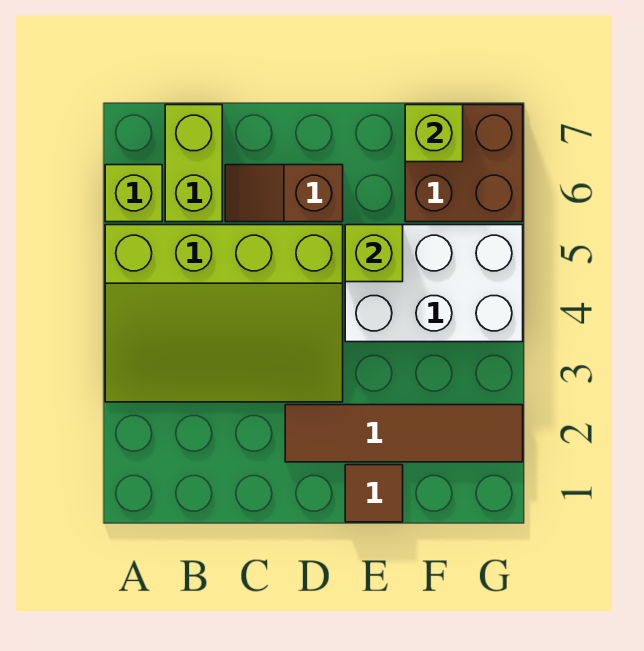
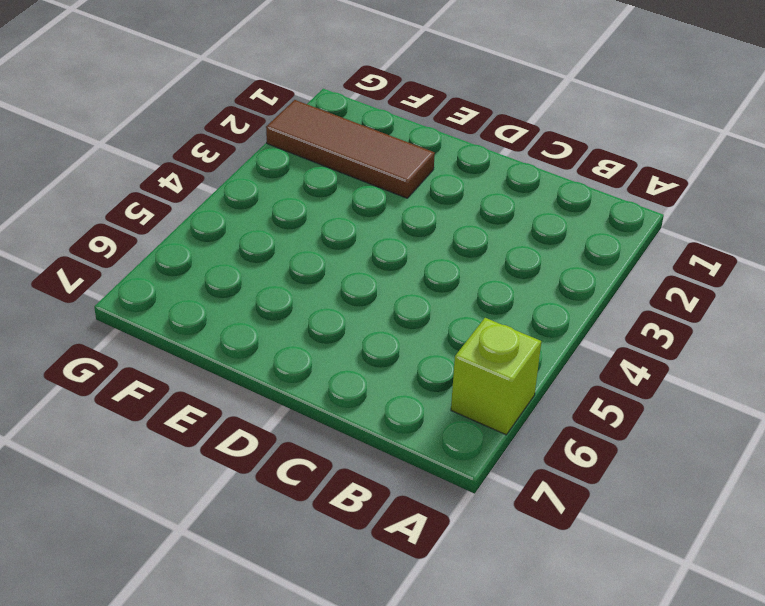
brown tile E2:G2 level 1 -> brown tile D2:G2 level 1
none -> lime slope A3:D5 level 1 top 5
none -> lime brick B6:B7 level 1

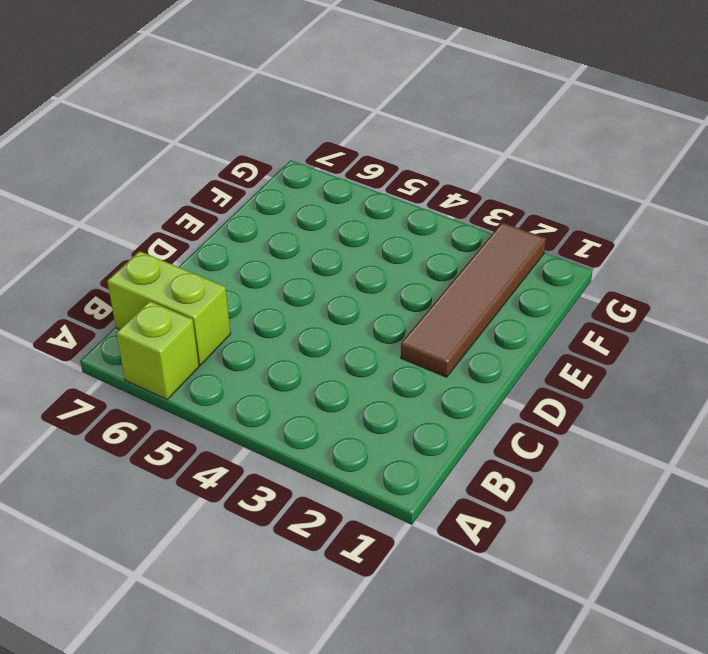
none -> lime slope A3:D5 level 1 top 5
none -> brown slope C6:D6 level 1 top D

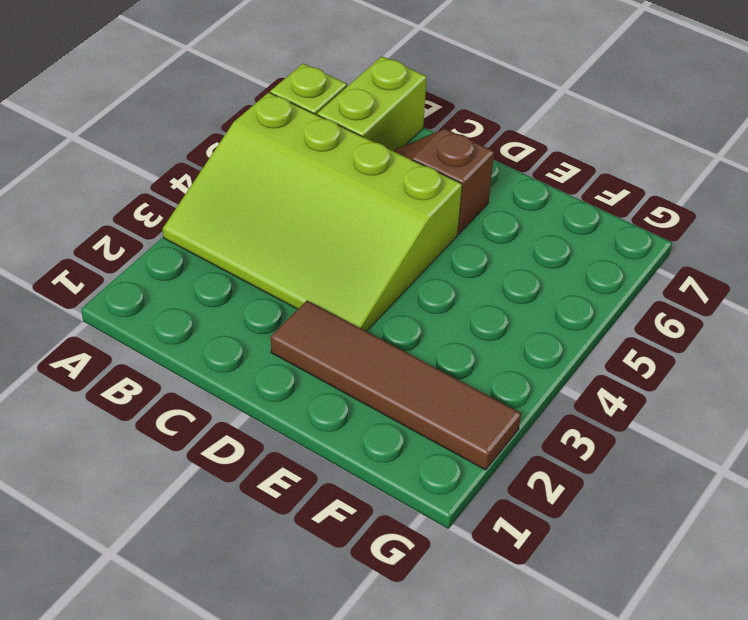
none -> brown tile E1 level 1
none -> white brick E4:G5 level 1

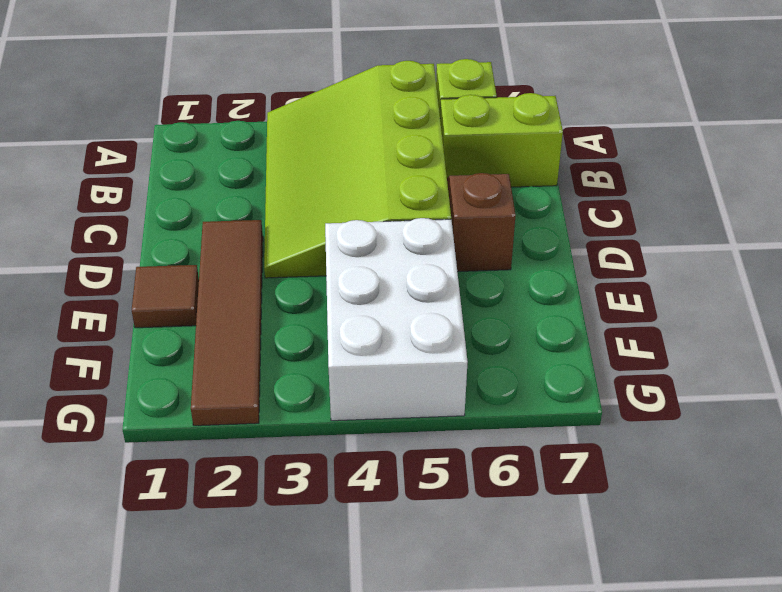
none -> brown brick F6:G7 level 1
none -> lime brick E5 level 2

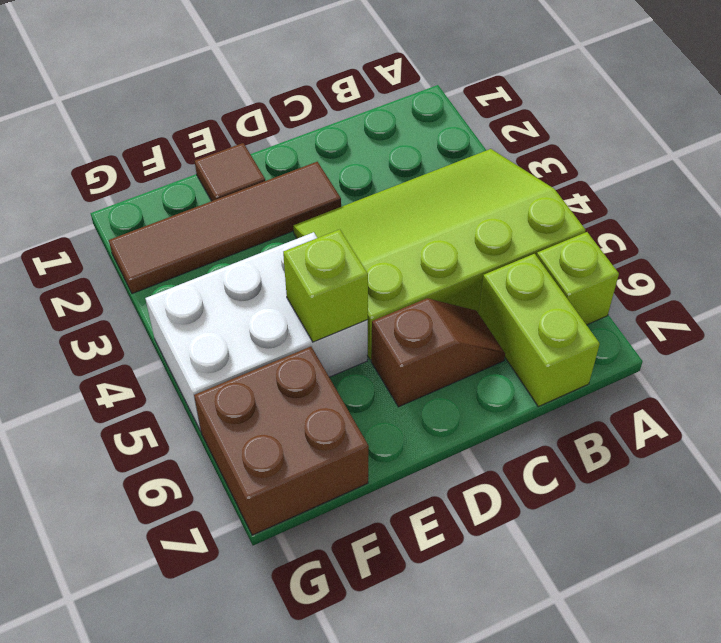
none -> lime brick F7 level 2

